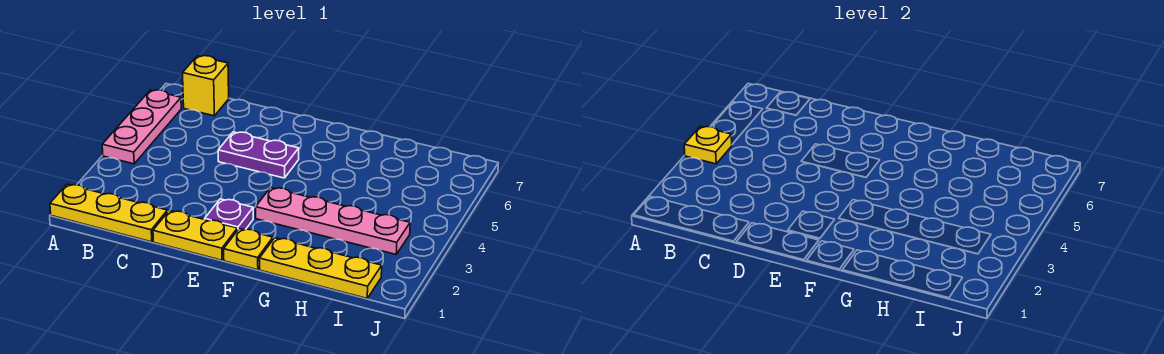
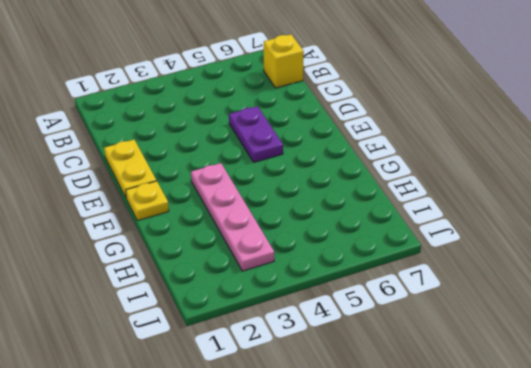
none -> yellow plate A1:C1 level 1
none -> pink plate A4:A6 level 1

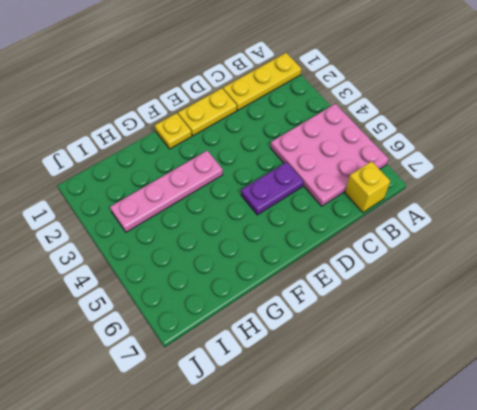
pink plate A4:C6 level 1 -> pink plate A4:A6 level 1
none -> purple plate E2 level 1
none -> yellow plate G1:I1 level 1

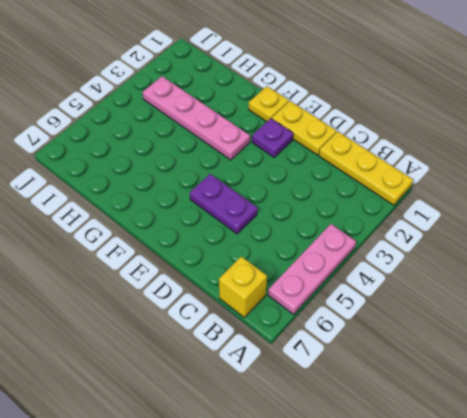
none -> yellow plate G1:I1 level 1
none -> yellow plate A4 level 2

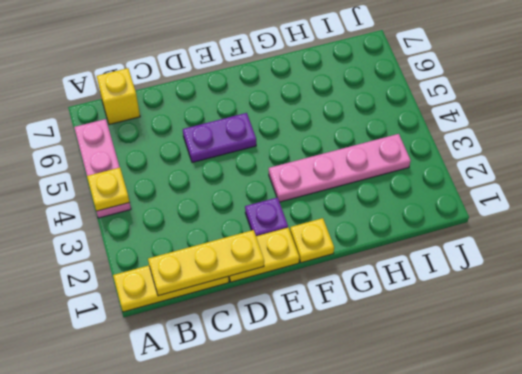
yellow plate B1:D1 level 2 -> yellow plate G1:I1 level 1

